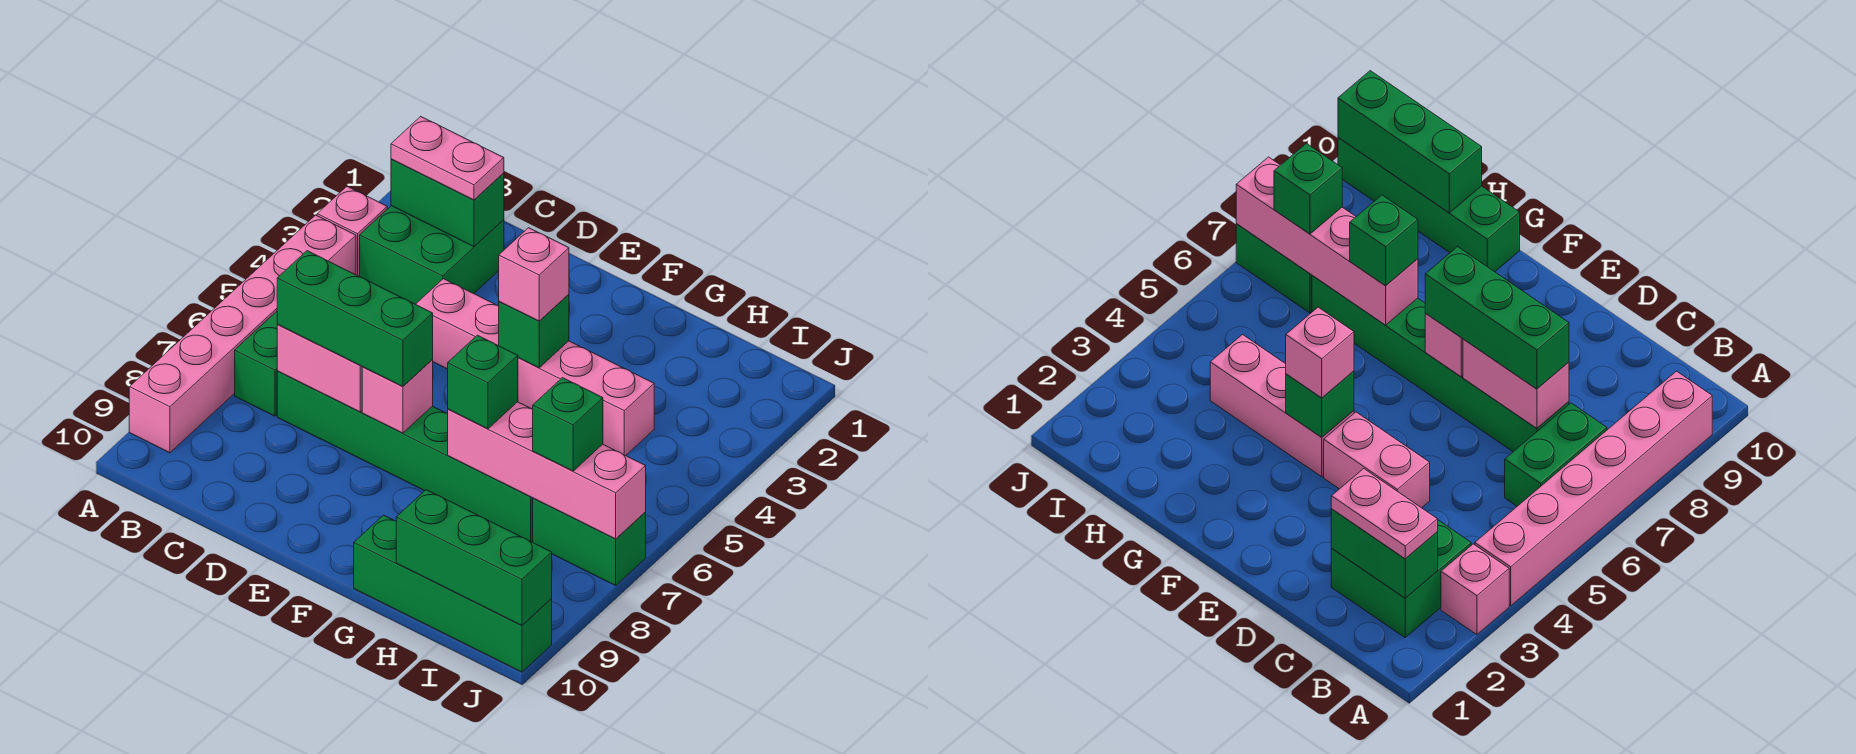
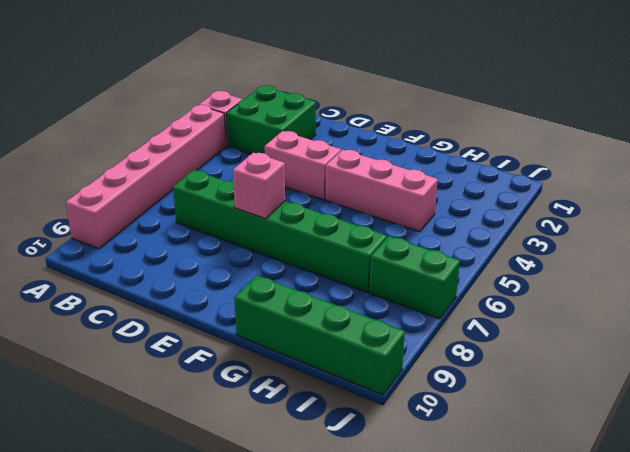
none -> green brick B6:B7 level 1
none -> green brick B2:C2 level 2
none -> pink brick C7:D7 level 2

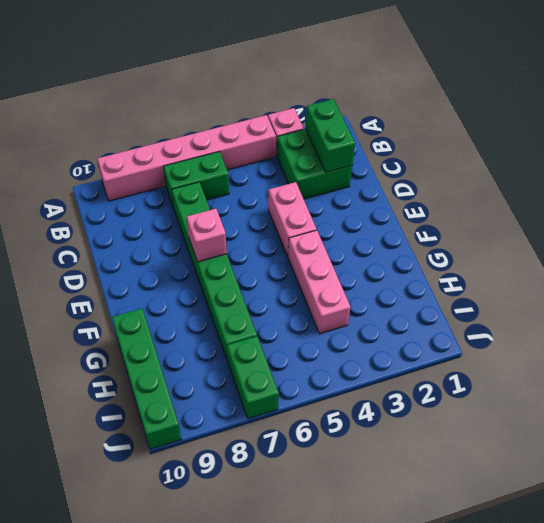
none -> pink brick C7:D7 level 2
none -> green brick F4 level 2
none -> pink brick G7:J7 level 2

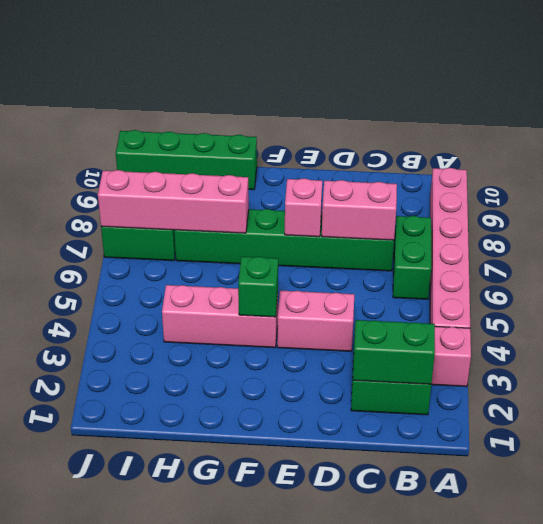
none -> green brick H10:J10 level 2
none -> pink plate B2:C2 level 3
none -> green brick C7:E7 level 3

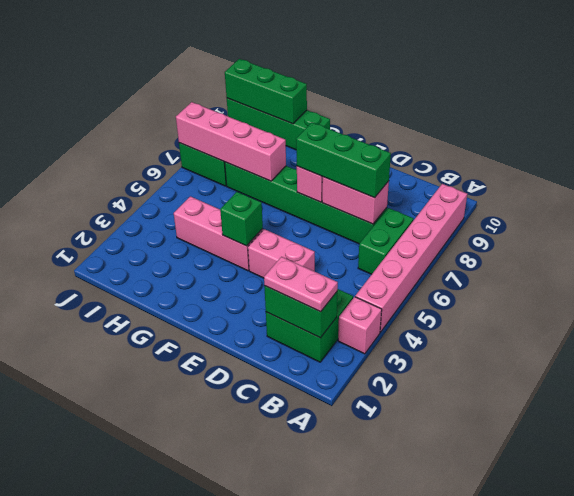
none -> pink brick F4 level 3
none -> green brick G7 level 3
none -> green brick I7 level 3

